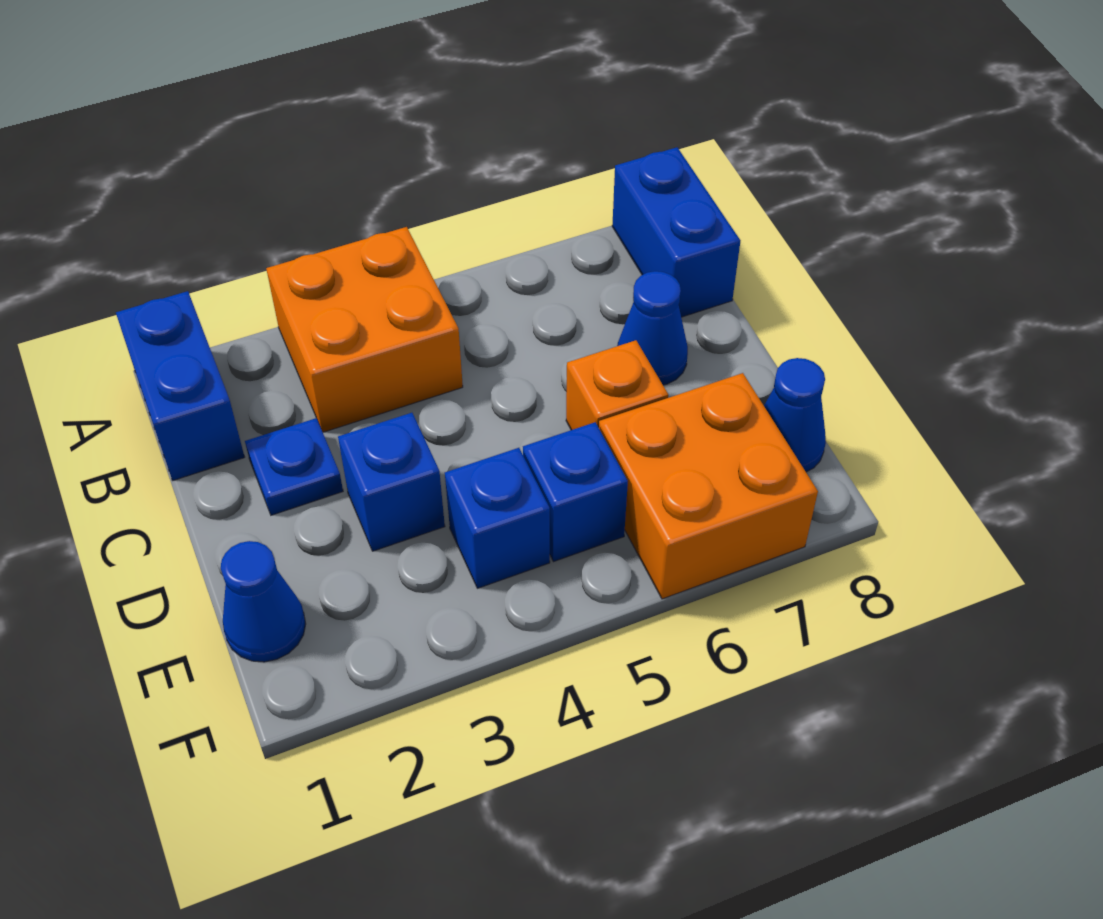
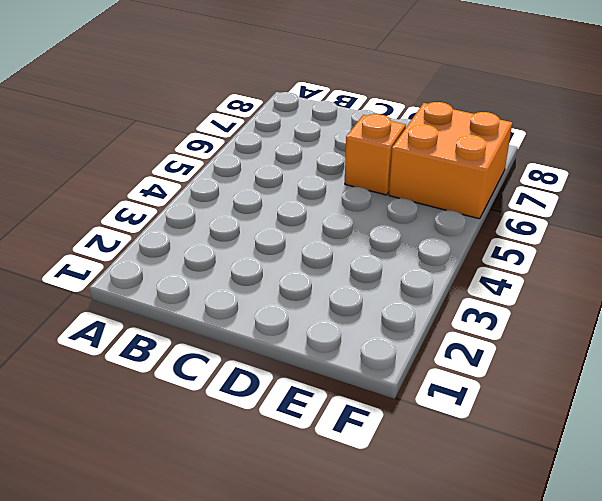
none -> blue brick A1:B1 level 1
none -> orange brick A3:B4 level 1
none -> blue brick A8:B8 level 1

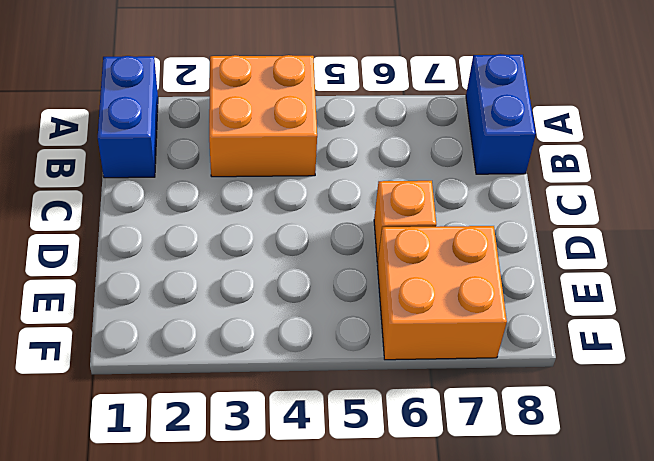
none -> blue plate C2 level 1
none -> blue cone C7 level 1
none -> blue brick D3 level 1

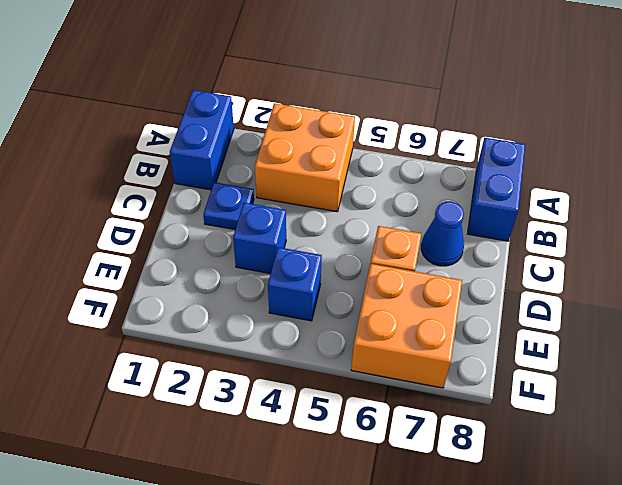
none -> blue cone E1 level 1
none -> blue brick E5 level 1
none -> blue cone E8 level 1

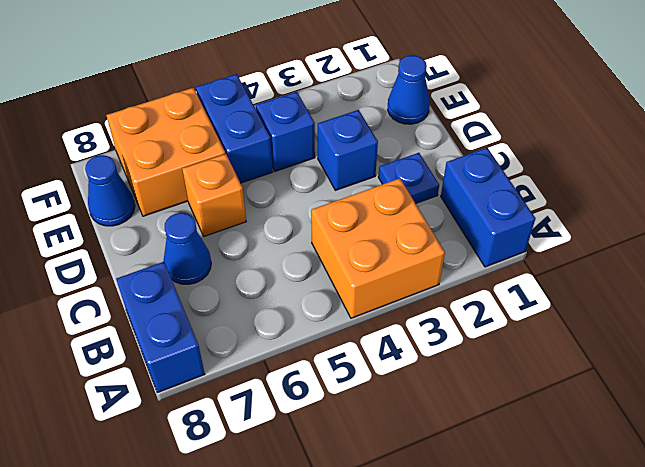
blue brick E5:F5 level 1 -> blue brick E5 level 1

